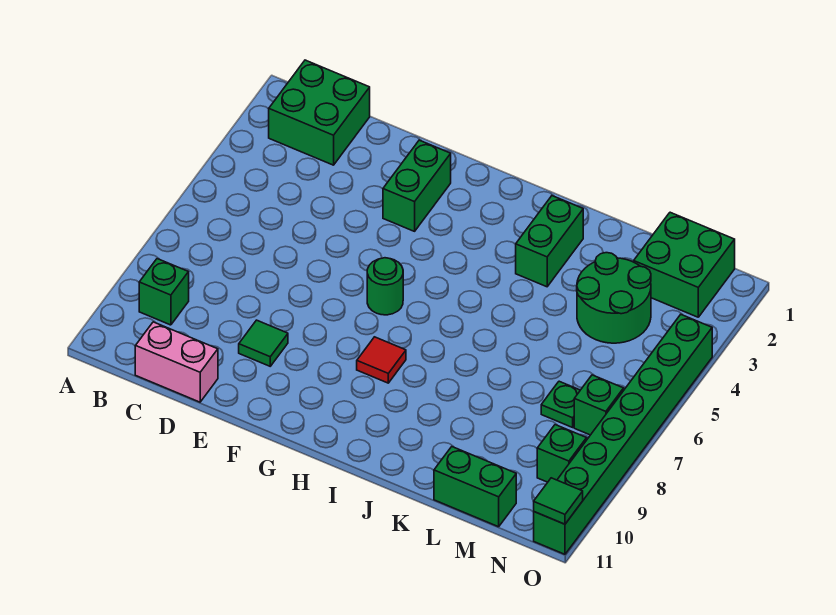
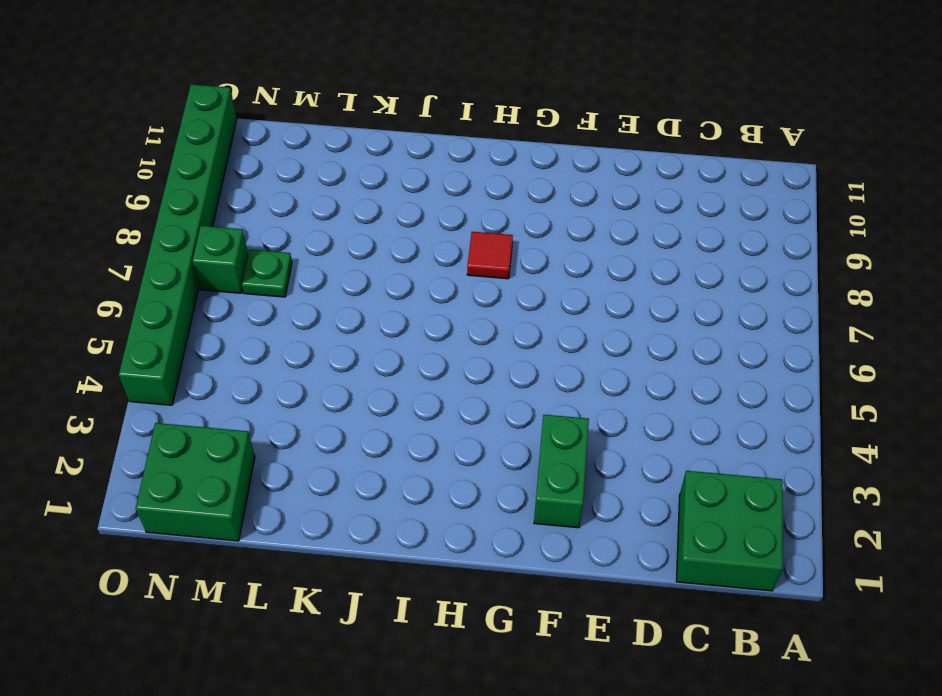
none -> green brick B9 level 1
none -> pink brick C11:D11 level 1
none -> green tile E9 level 1

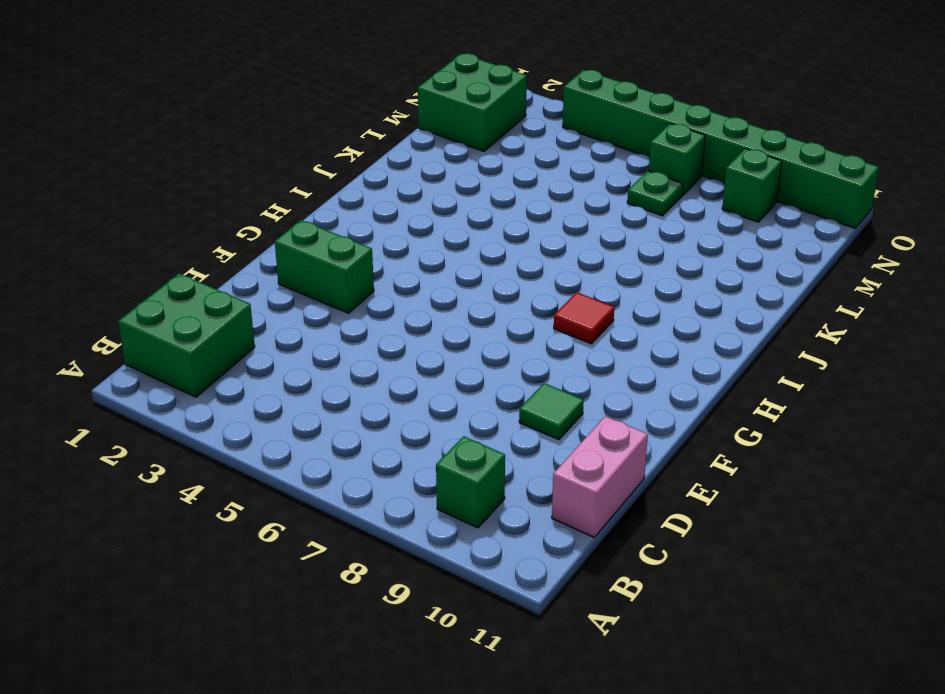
none -> green round brick G6 level 1
none -> green brick J2:J3 level 1
none -> green round brick L3:M4 level 1

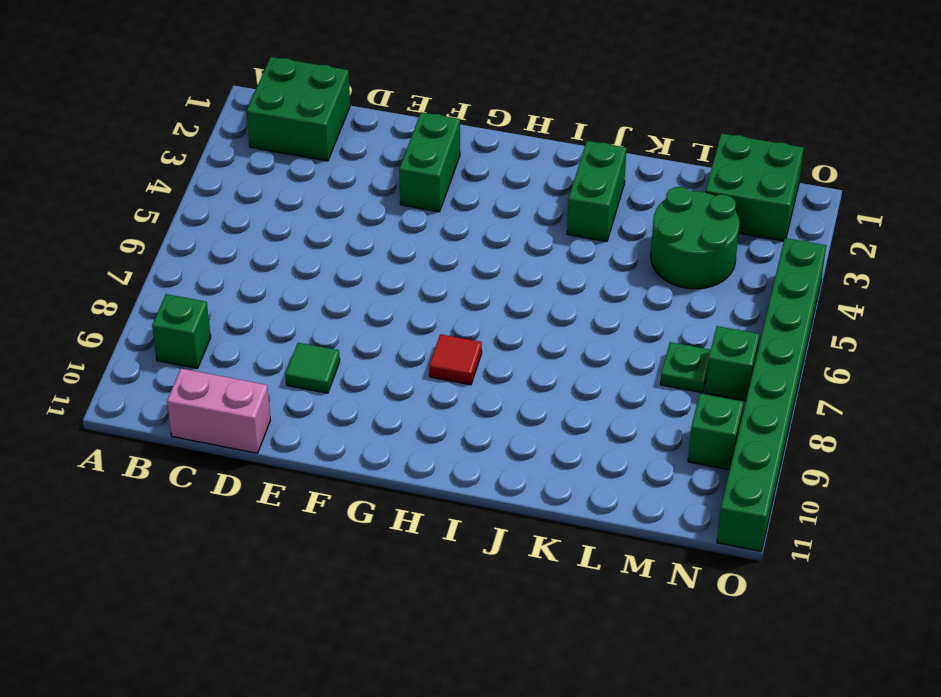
none -> green round brick G6 level 1
none -> green brick L11:M11 level 1
none -> green tile O11 level 2

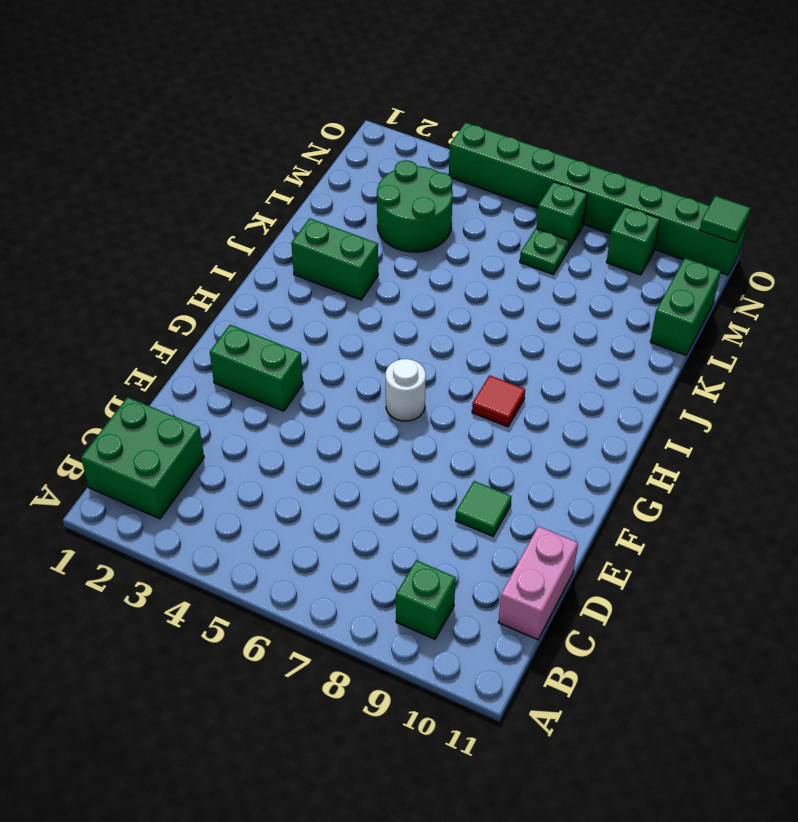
white round brick G6 level 1 -> green round brick G6 level 1
none -> green brick M1:N2 level 1

